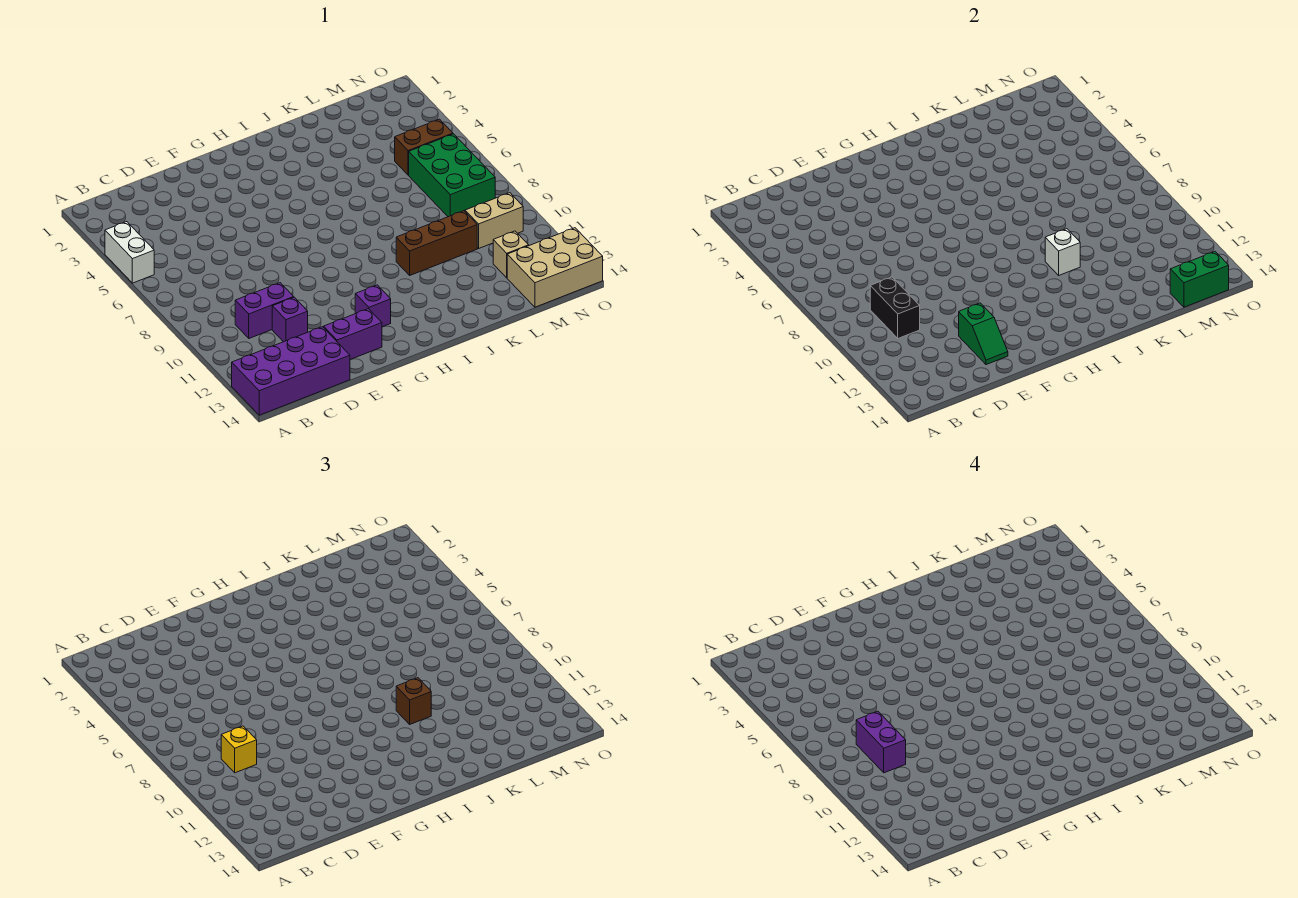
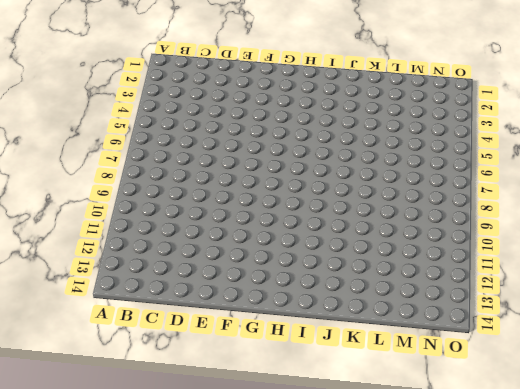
none -> white brick A4:A5 level 1
none -> purple brick A13:D14 level 1
none -> purple brick C10:D10 level 1

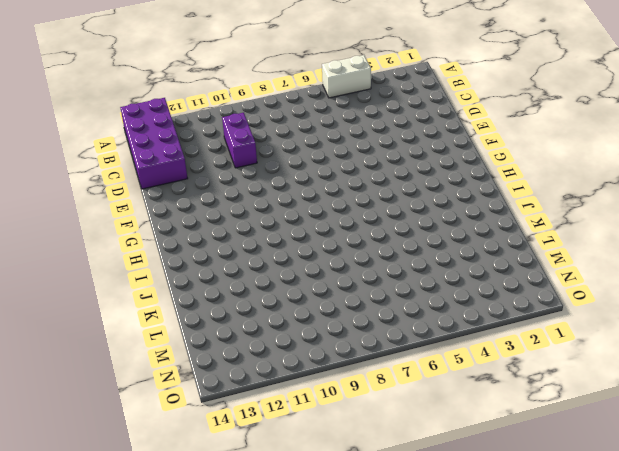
none -> purple brick D11 level 1
none -> purple brick E13:F13 level 1
none -> purple brick G12 level 1

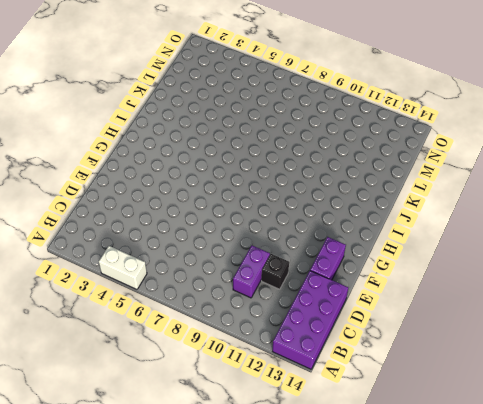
black brick D11 level 1 -> purple brick D11 level 1
none -> purple brick G12 level 1
none -> brown brick J10:L10 level 1
none -> brown brick M5:N5 level 1

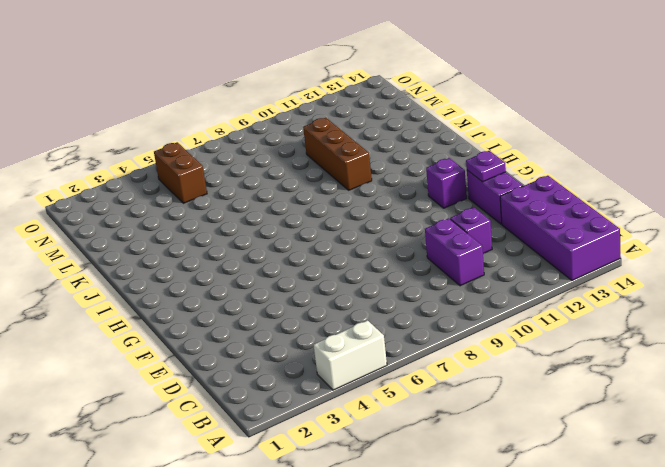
purple plate F13 level 2 -> none
none -> green brick M6:N8 level 1
none -> tan brick M10:N10 level 1
none -> tan brick M12 level 1

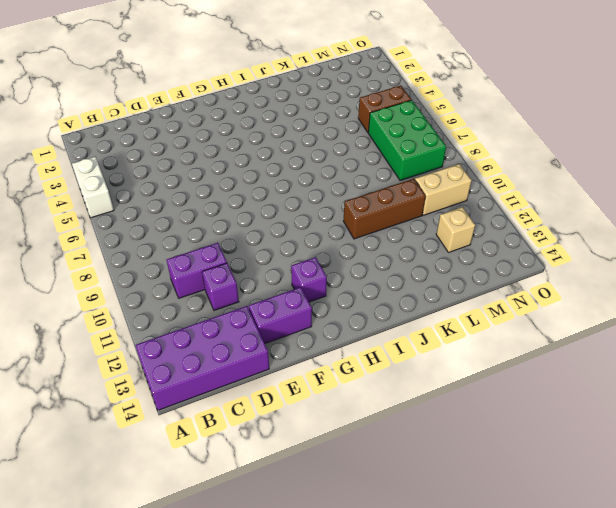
none -> tan brick M13:O14 level 1
none -> black brick C9:C10 level 2
none -> green slope E12:E13 level 2 top 12

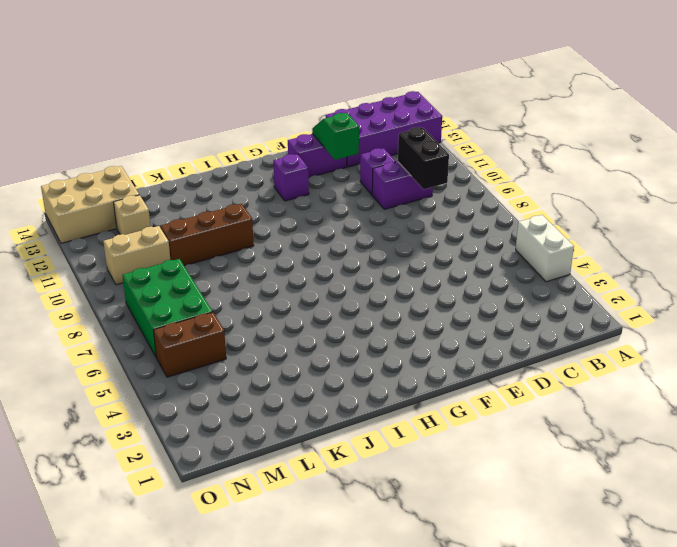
none -> white brick J10 level 2
none -> green brick M14:N14 level 2
none -> yellow brick C9 level 3

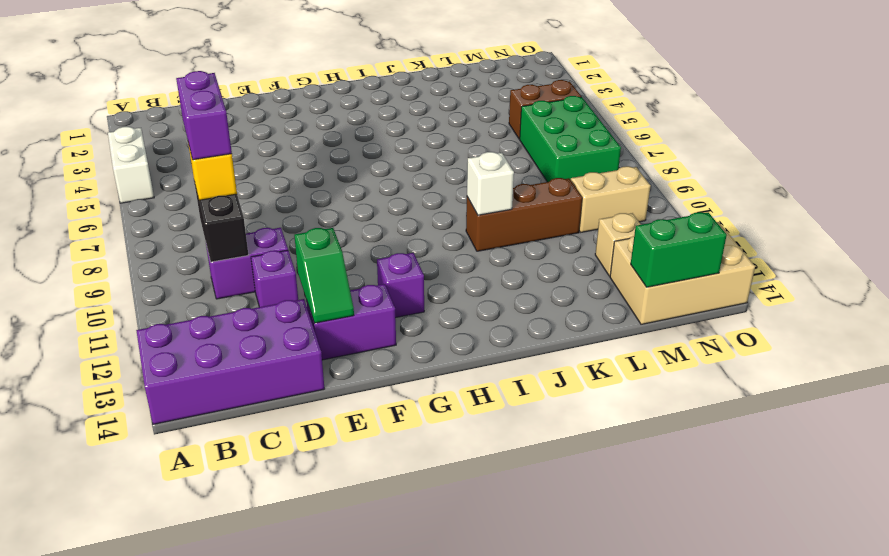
none -> brown brick J10 level 3

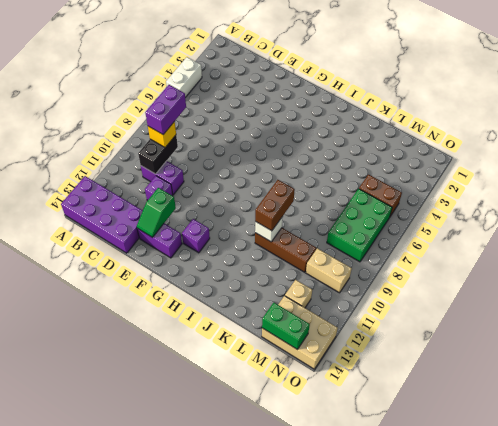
brown brick J9:J10 level 3 -> brown brick J10 level 3

